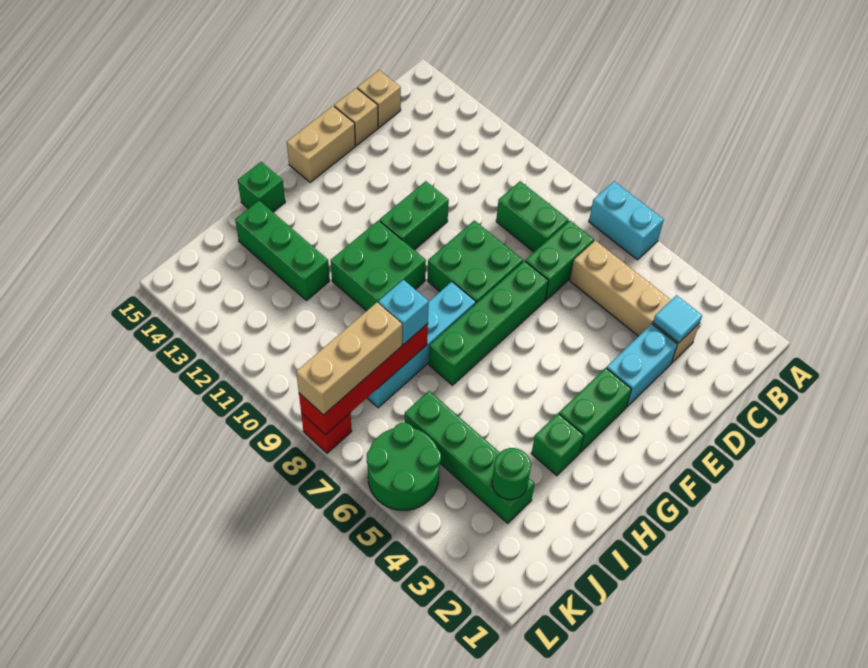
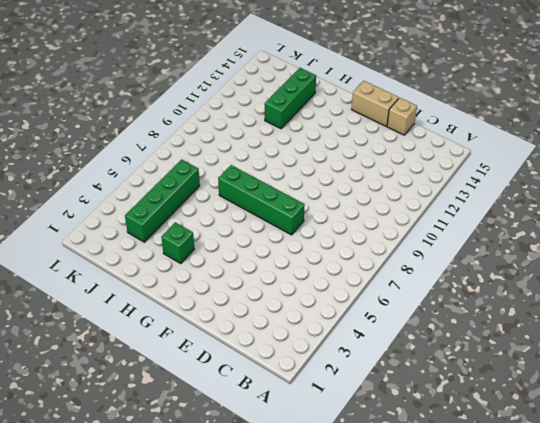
none -> cyan brick A6:A7 level 1
none -> tan brick C3:C6 level 1
none -> green brick C7:D7 level 1

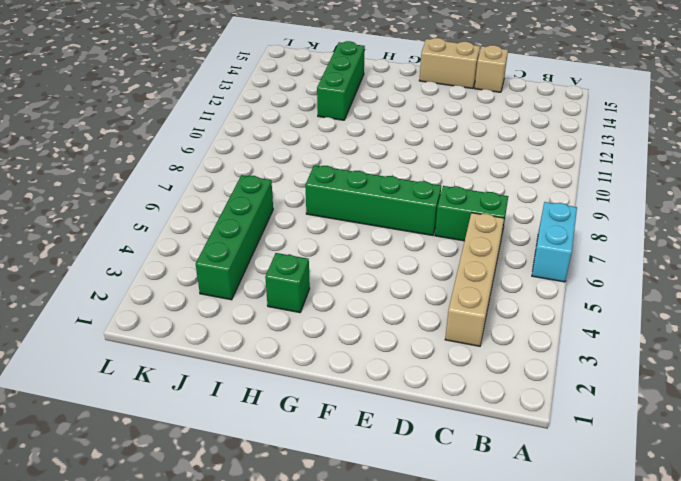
none -> green brick C8:C9 level 1
none -> tan brick C15 level 1
none -> cyan brick D3:E3 level 1

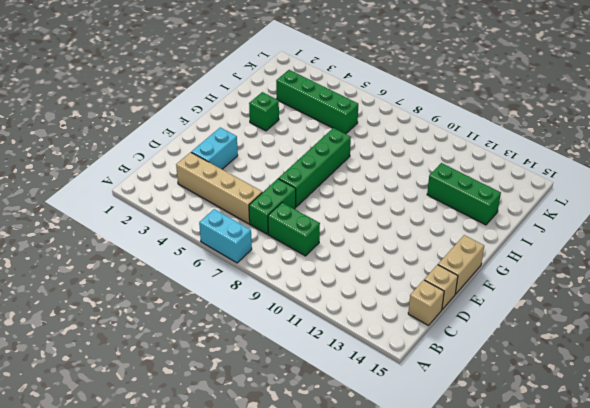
none -> green brick E8:F9 level 1
none -> green brick E11:F11 level 1
none -> green brick F3:G3 level 1

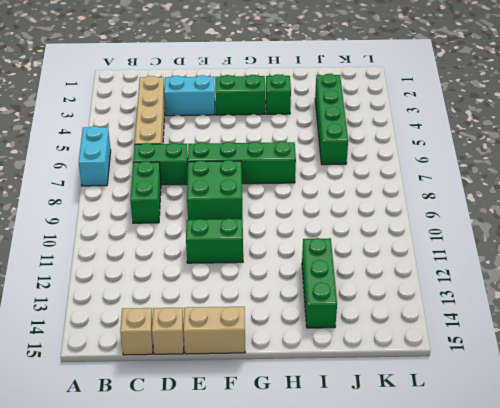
none -> cyan brick G8:J8 level 1
none -> green brick G10:H11 level 1
none -> green brick H15 level 1

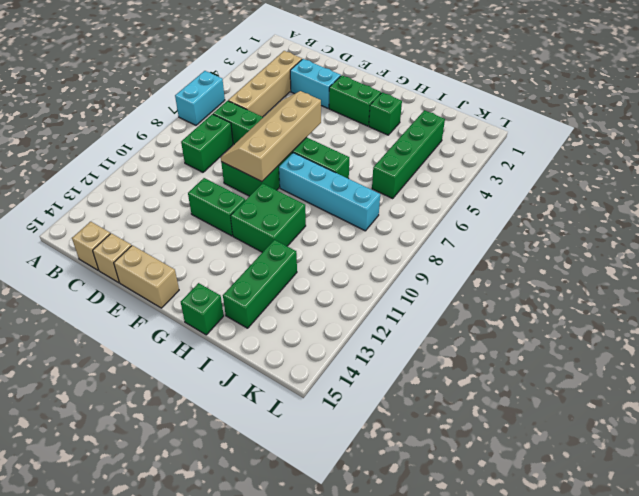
tan slope E6:F9 level 2 top F -> none
none -> green round brick K5:L6 level 1
none -> red brick L8 level 1
none -> cyan tile C3 level 2

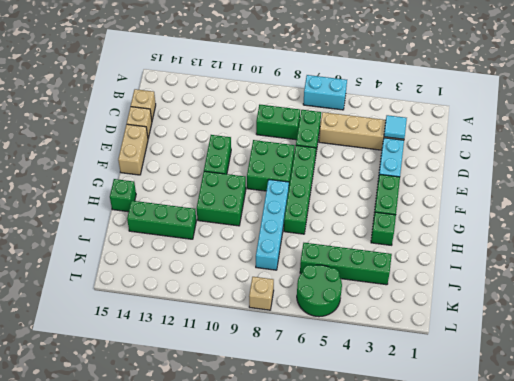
tan brick L8 level 1 -> red brick L8 level 1
none -> red brick I8:L8 level 2
none -> green round brick J3 level 2
none -> cyan brick I8 level 3

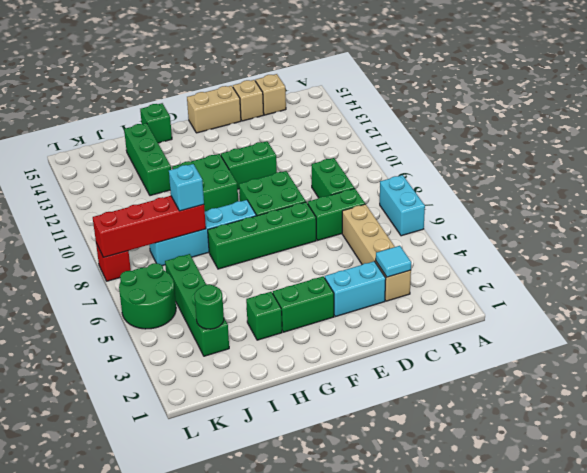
none -> tan brick J8:L8 level 3

